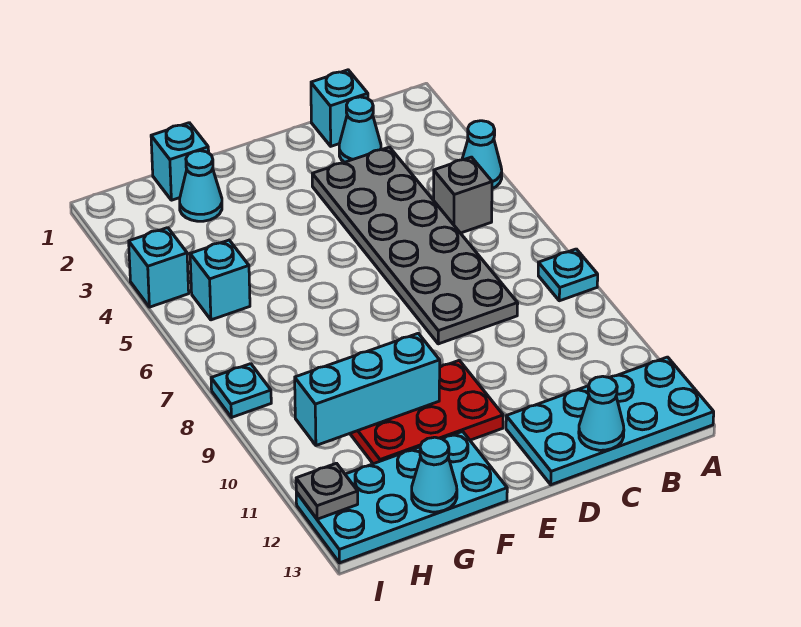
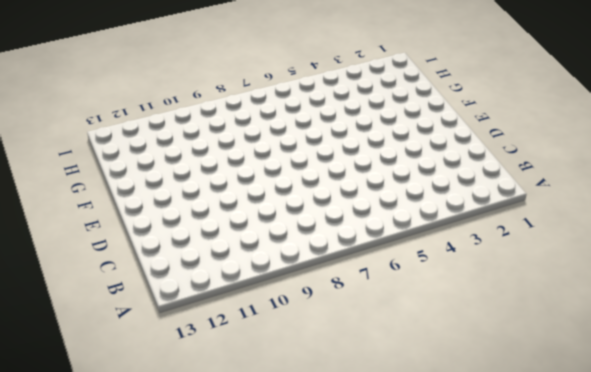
none -> cyan cone A4 level 1
none -> cyan plate A8 level 1
none -> cyan plate A12:D13 level 1

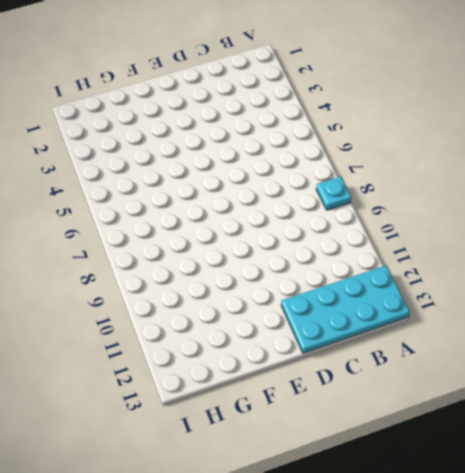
none -> cyan cone A4 level 1
none -> grey brick B5 level 1
none -> cyan brick C1 level 1

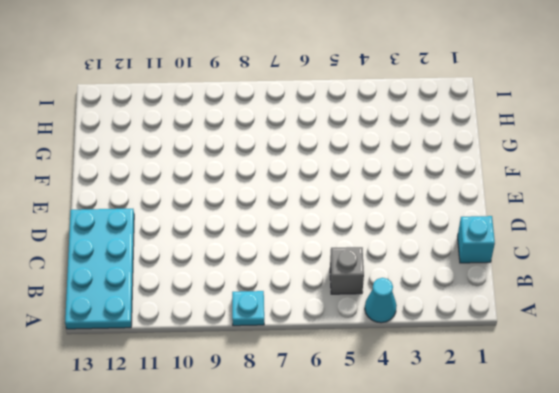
none -> cyan cone C2 level 1
none -> grey plate C3:D8 level 1
none -> red plate E10:G11 level 1

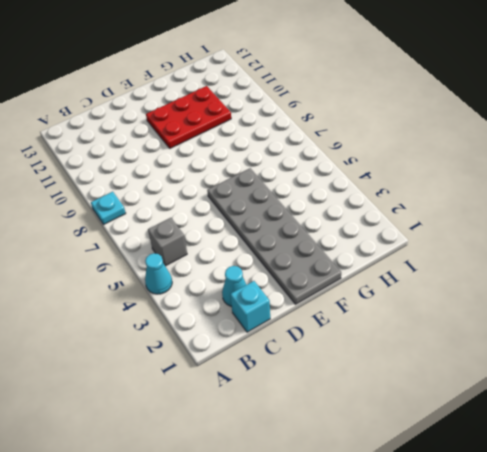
grey plate E1:F6 level 1 -> grey plate C3:D8 level 1
none -> cyan plate A12:D13 level 1
none -> cyan plate F12:I13 level 1
none -> cyan brick G1 level 1

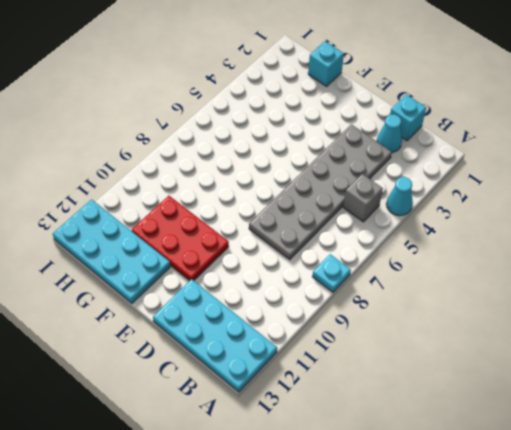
none -> cyan cone G2 level 1
none -> cyan brick H5 level 1
none -> cyan brick I4 level 1

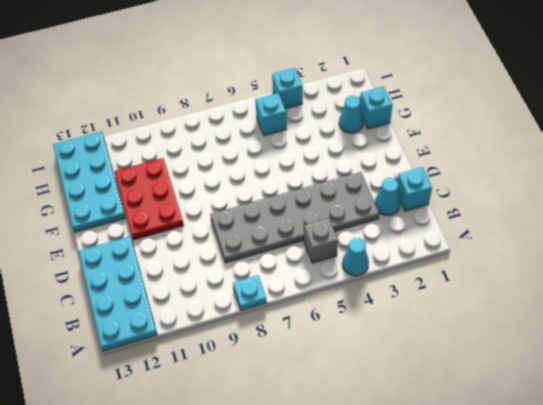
none -> cyan plate I8 level 1
none -> cyan cone C13 level 2
none -> cyan brick F10:H10 level 2

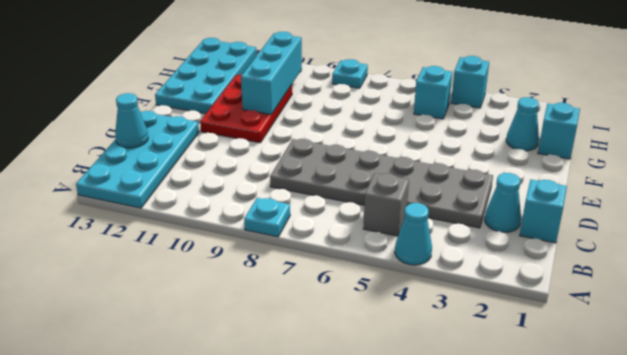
none -> cyan cone G13 level 2
none -> grey plate I12 level 2

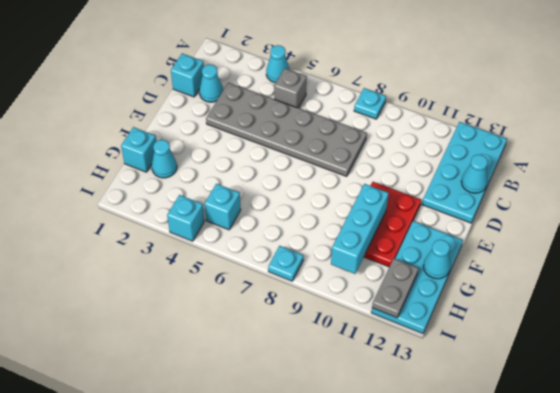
grey plate H12:I12 level 2 -> grey plate I12 level 2

